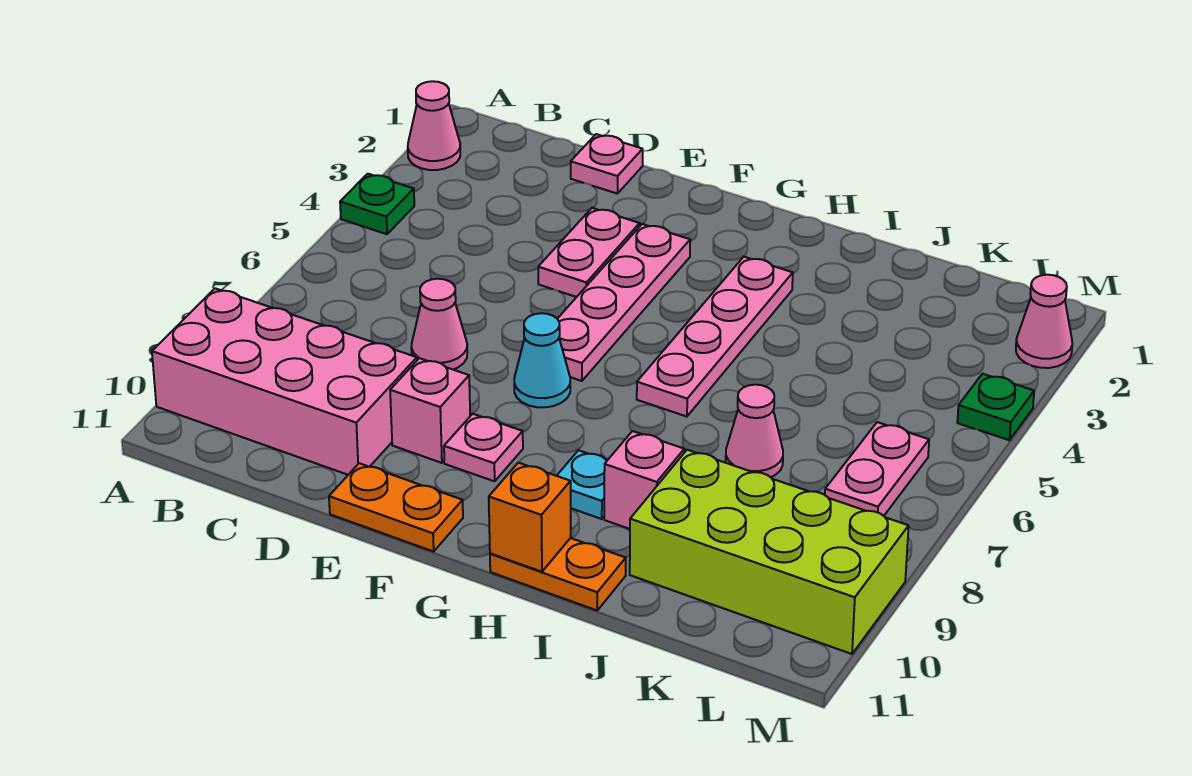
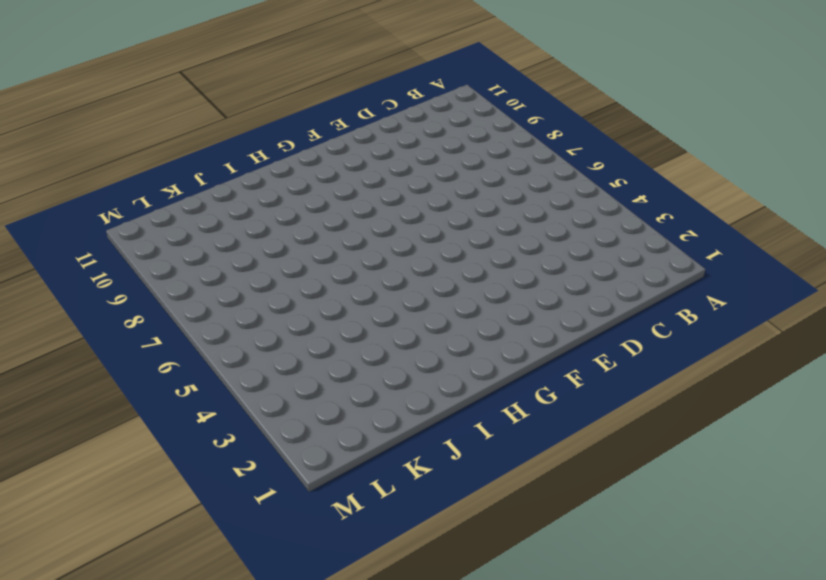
none -> pink cone A2 level 1
none -> green plate A4 level 1
none -> pink brick A9:D10 level 1

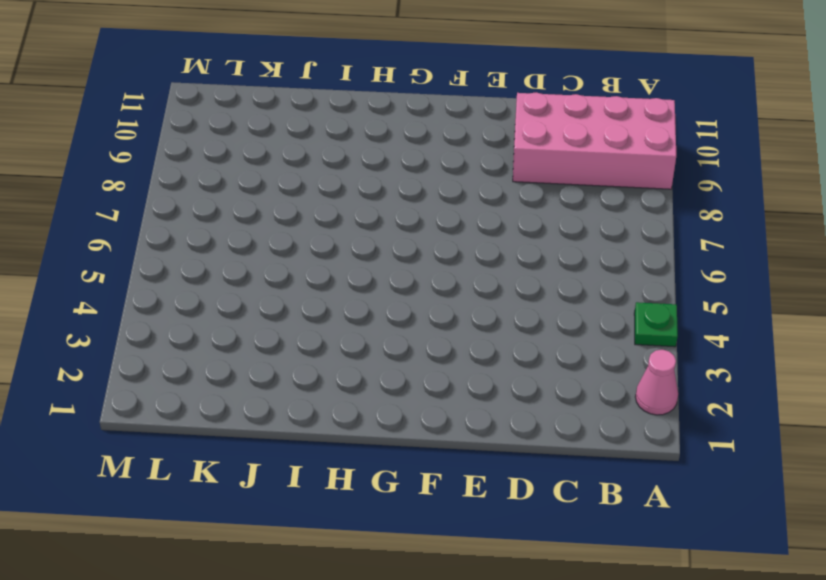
none -> pink plate D1 level 1
none -> pink cone D7 level 1
none -> pink plate E3:E4 level 1

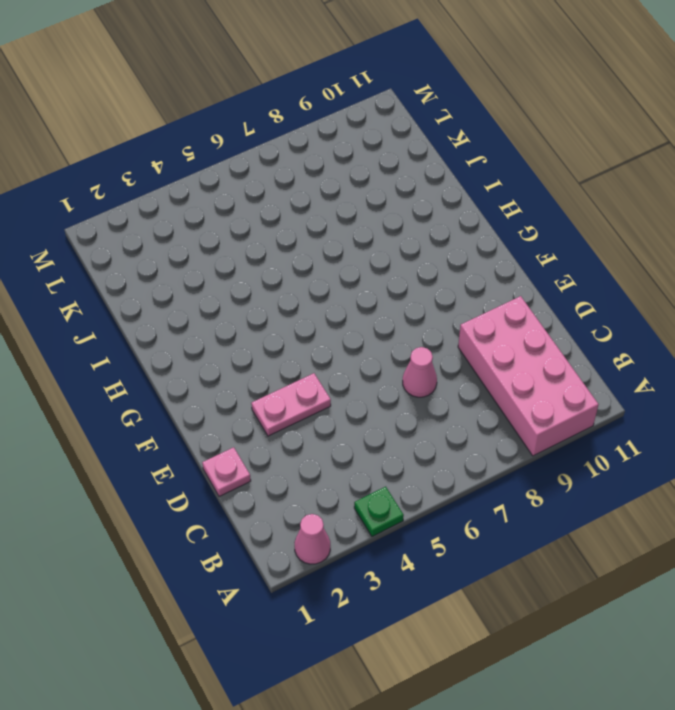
none -> pink brick E9 level 1
none -> orange plate E11:F11 level 1
none -> pink plate F3:F6 level 1

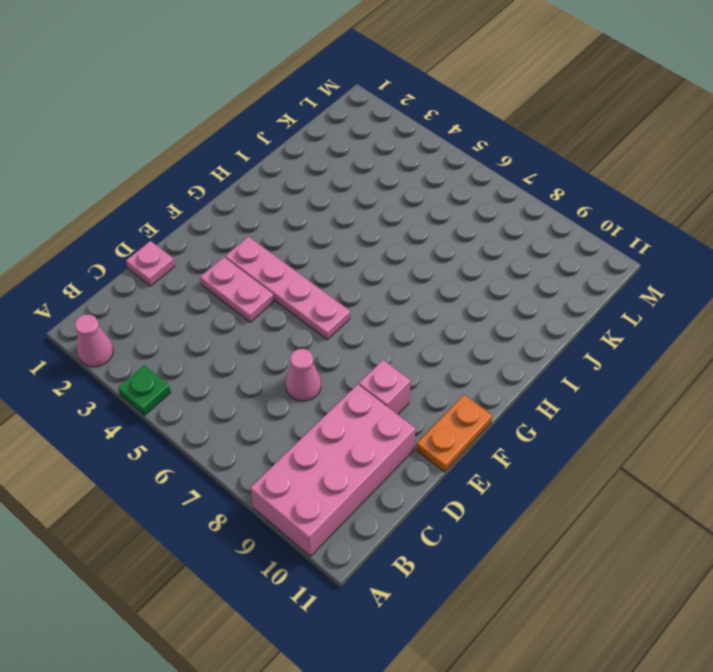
none -> cyan cone F7 level 1
none -> pink plate F9 level 1
none -> pink plate H3:H6 level 1

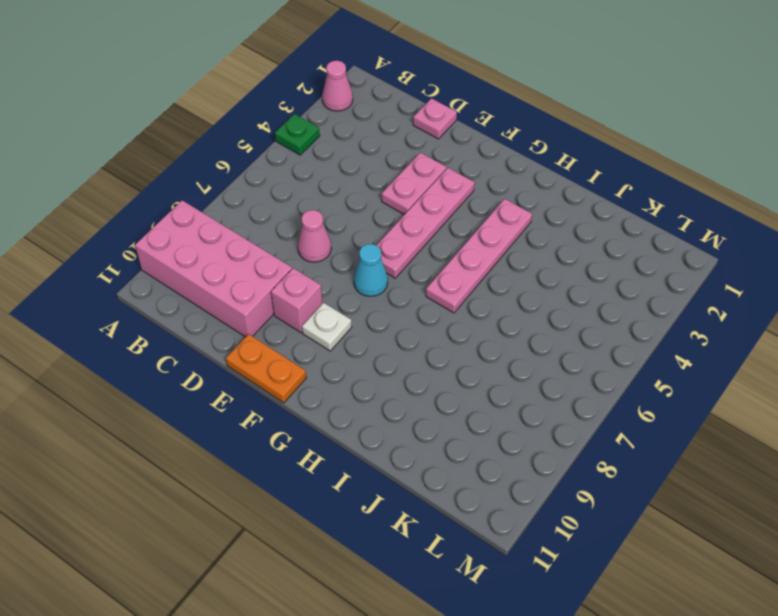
white plate F9 level 1 -> pink plate F9 level 1
none -> cyan plate H9 level 1
none -> orange plate H11:I11 level 1
none -> pink brick I9 level 1

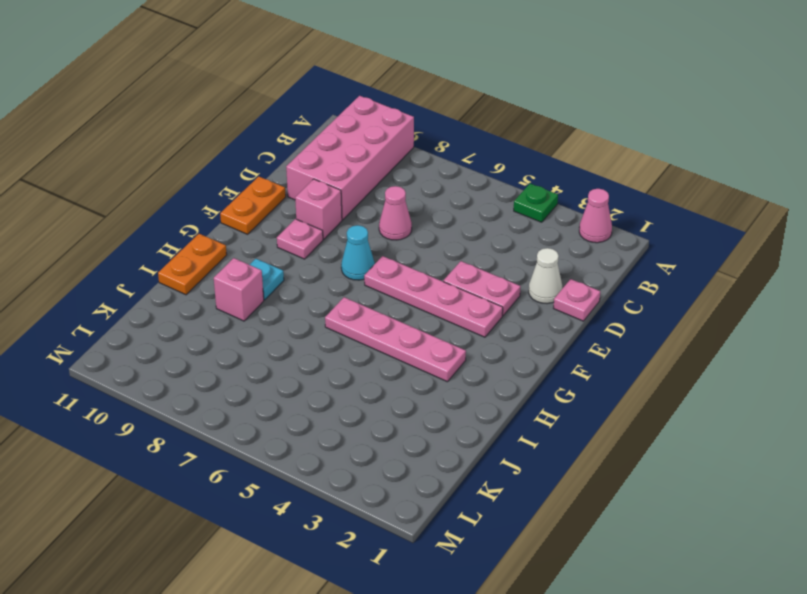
white cone D2 level 1 -> none
none -> pink cone J7 level 1
none -> lime brick J9:M10 level 1
none -> pink plate L6:L7 level 1

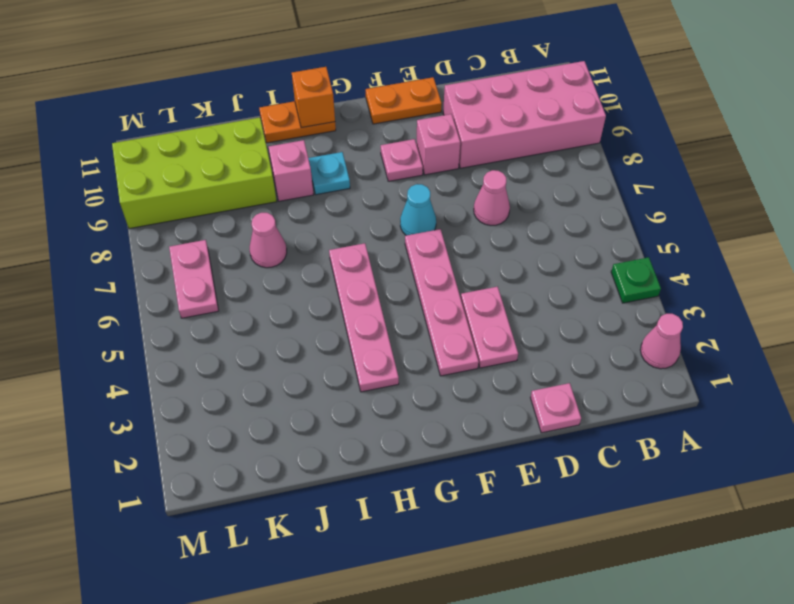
none -> pink cone M2 level 1
none -> green plate M4 level 1

